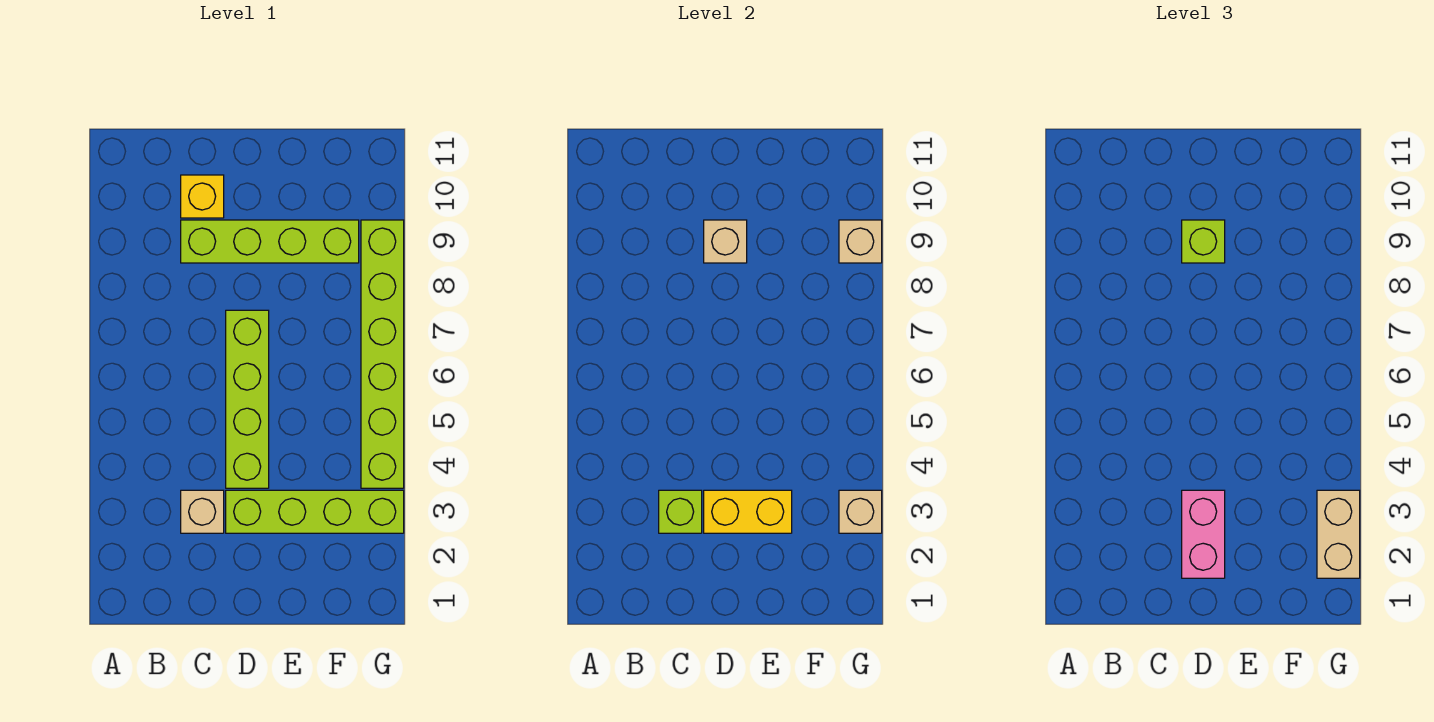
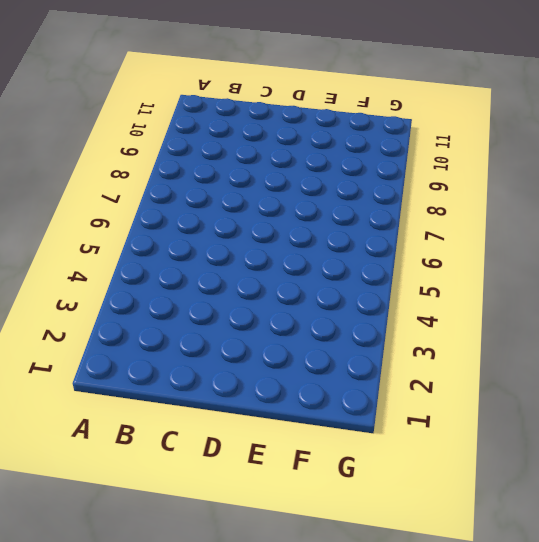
none -> tan brick C3 level 1
none -> lime brick C9:F9 level 1
none -> yellow brick C10 level 1

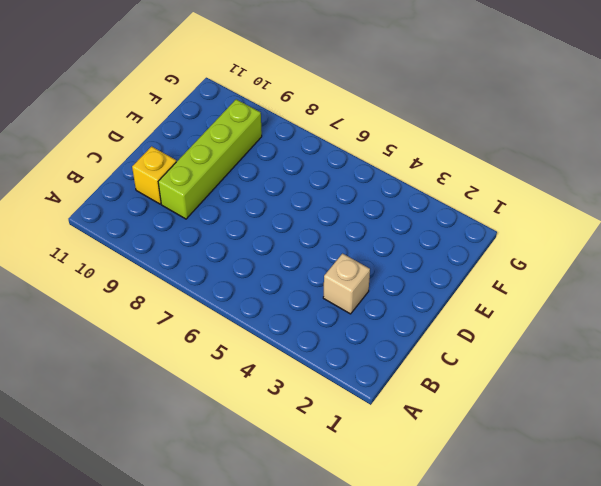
none -> lime brick D3:G3 level 1
none -> lime brick D4:D7 level 1
none -> lime brick G4:G9 level 1

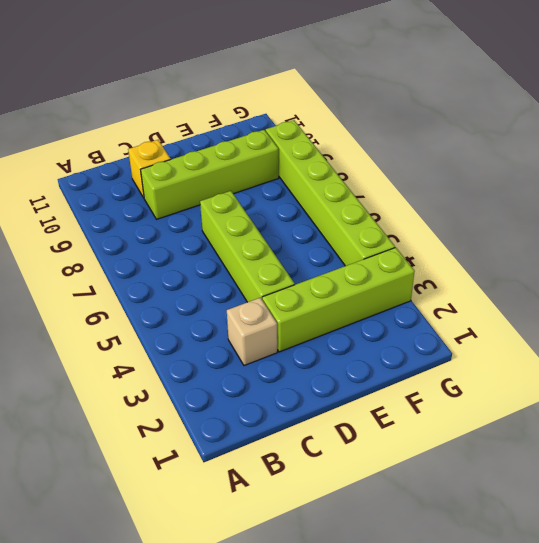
none -> lime brick C3 level 2
none -> yellow brick D3:E3 level 2
none -> tan brick D9 level 2

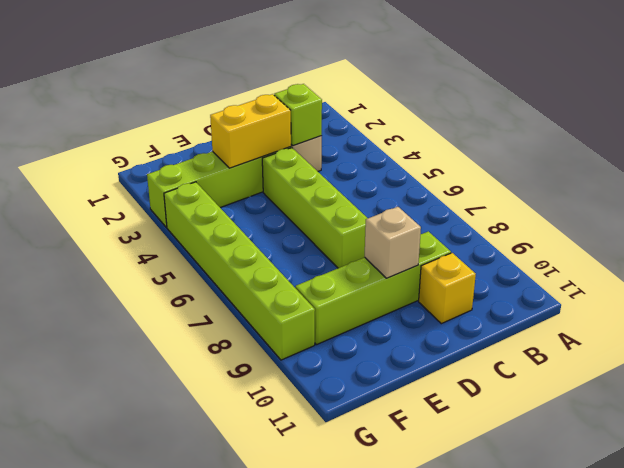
none -> tan brick G3 level 2
none -> tan brick G9 level 2
none -> pink brick D2:D3 level 3

